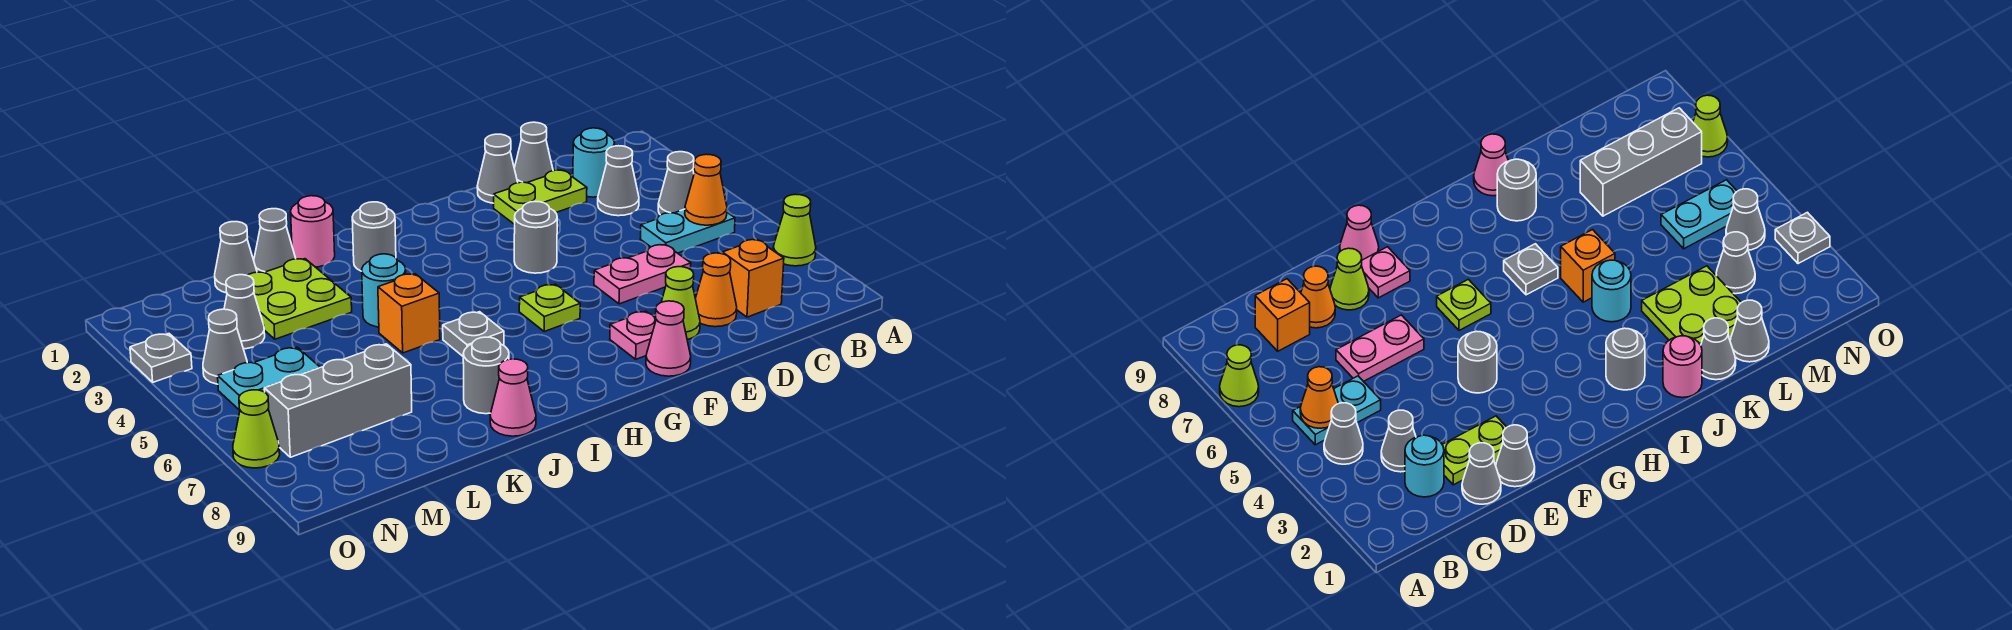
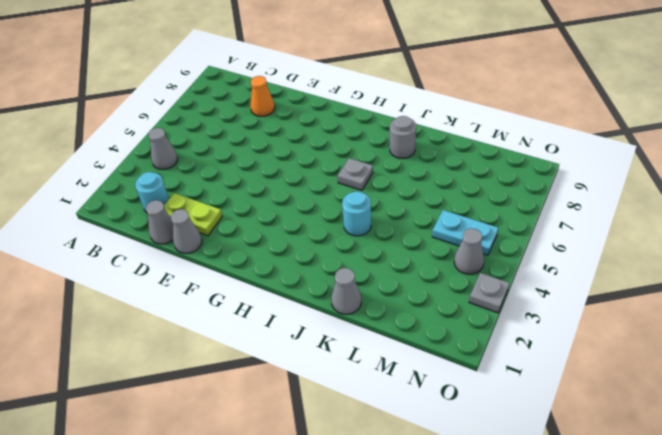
none -> lime cone A7 level 1
none -> cyan plate B5:C5 level 1
none -> grey cone C3 level 1
none -> orange brick C8 level 1

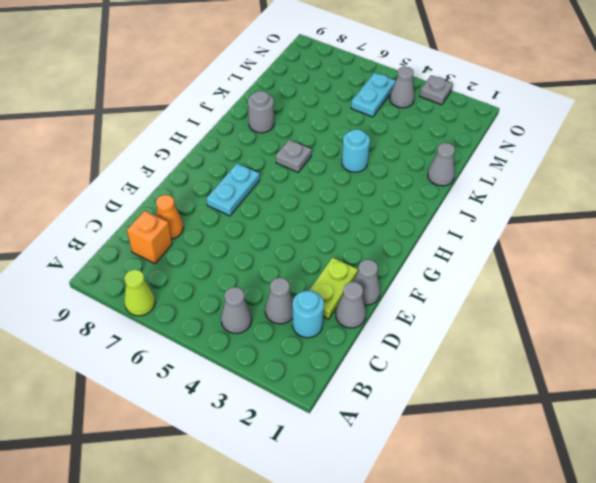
cyan plate F7:G7 level 1 -> cyan plate B5:C5 level 1
none -> pink plate D6:E6 level 1
none -> lime cone E8 level 1
none -> grey round brick F4 level 1
none -> pink plate F8 level 1

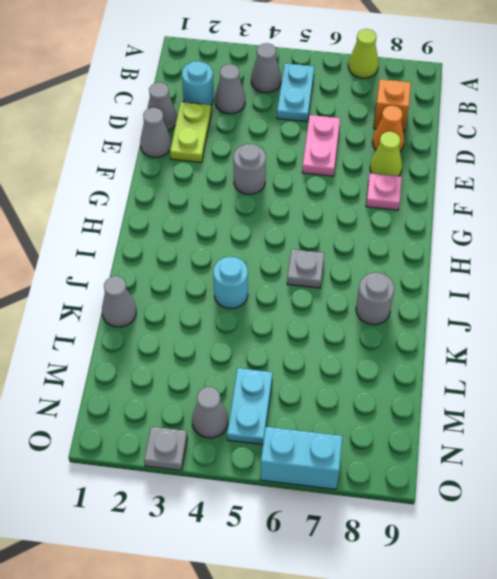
cyan brick O6:O7 level 1 -> lime cone O7 level 1
none -> pink cone F9 level 1
none -> lime plate G6 level 1
none -> grey round brick I2 level 1
none -> pink round brick J1 level 1

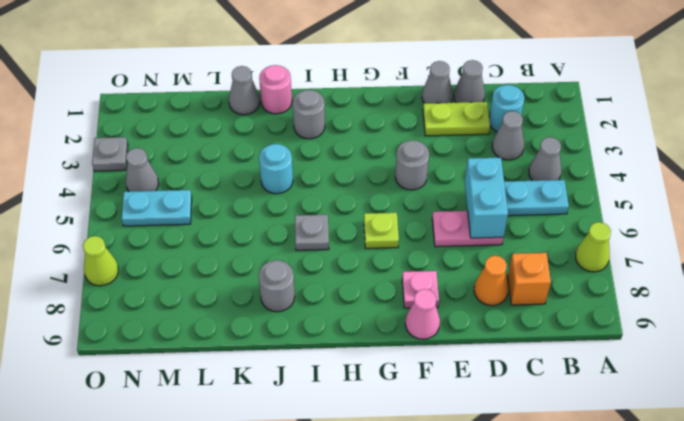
cyan brick D5:D6 level 2 -> none
none -> lime cone E8 level 1
none -> orange brick J5 level 1
none -> pink cone J9 level 1
none -> lime plate K2:L3 level 1

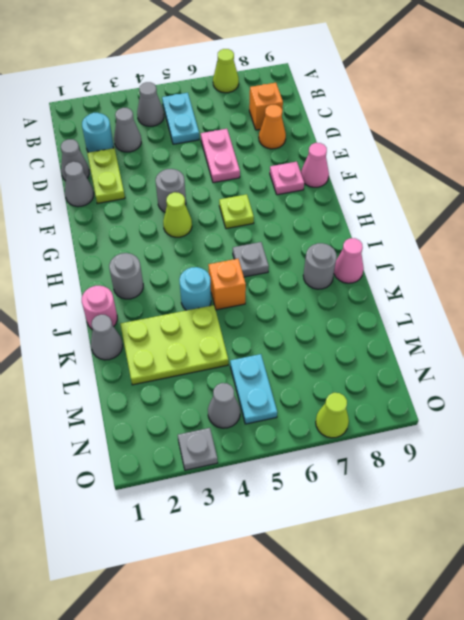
lime cone G4 level 1 -> lime cone E8 level 1
lime plate K2:L4 level 1 -> lime plate K2:L3 level 1
none -> grey cone L1 level 1
none -> grey brick L7:N7 level 1
none -> grey cone M3 level 1
none -> orange cone B5 level 2

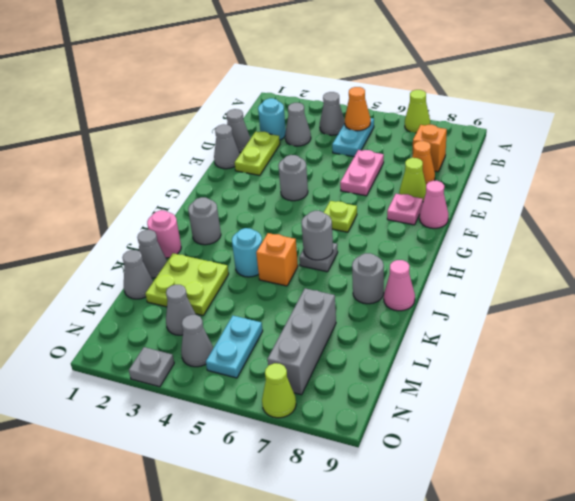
grey round brick I6 level 2 -> none

